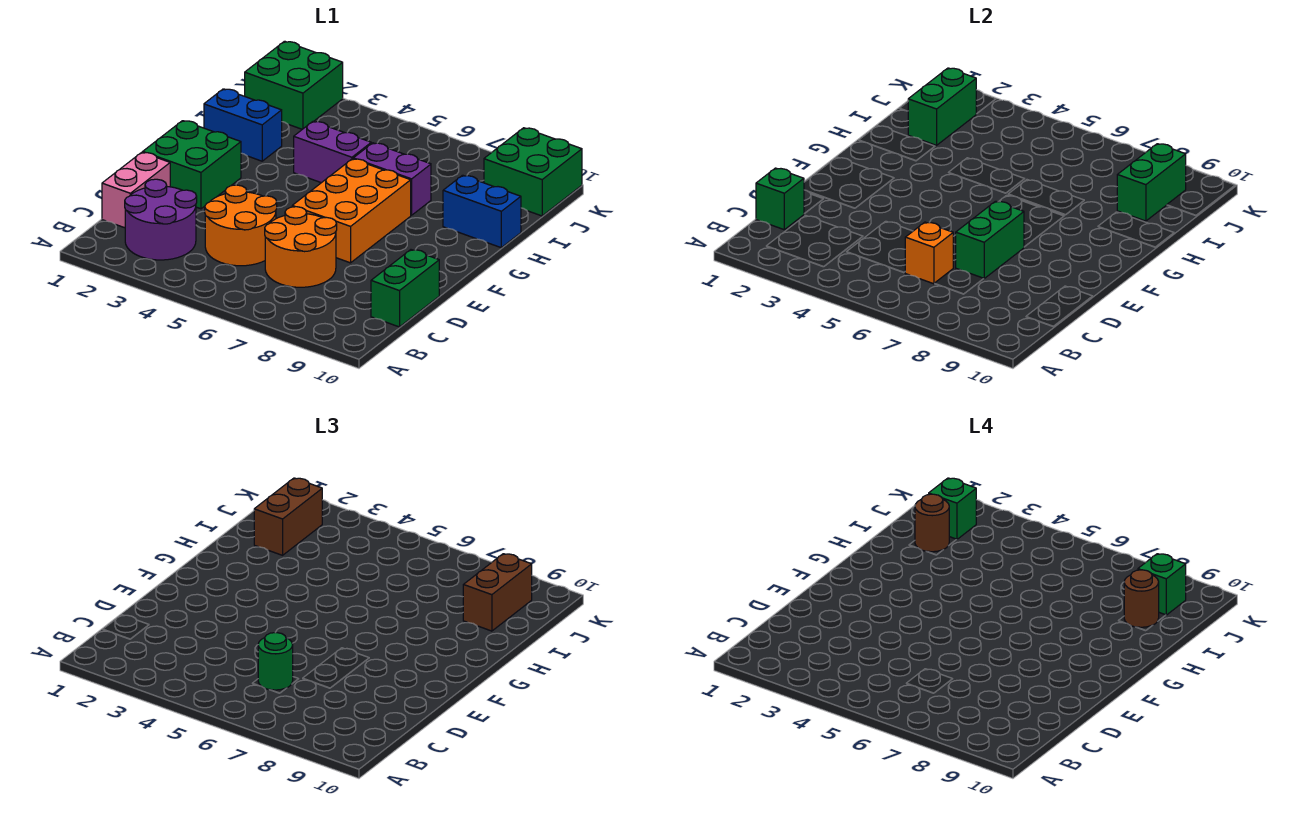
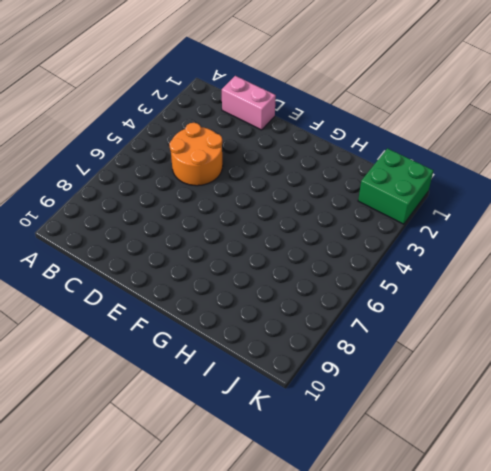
none -> purple round brick B2:C3 level 1
none -> orange round brick C6:D7 level 1
none -> green brick C10:D10 level 1

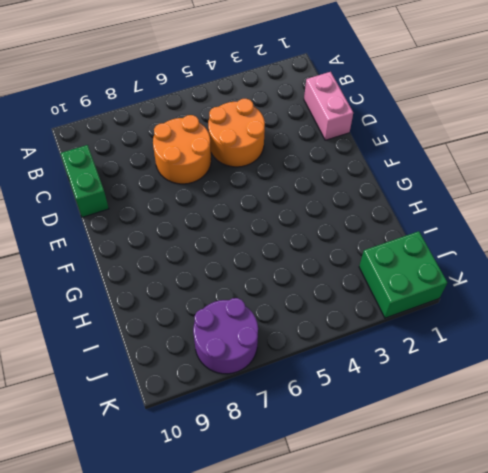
purple round brick J7:K8 level 1 -> purple round brick B2:C3 level 1
none -> green brick E1:F2 level 1
none -> orange brick E6:G7 level 1
none -> blue brick H1:H2 level 1

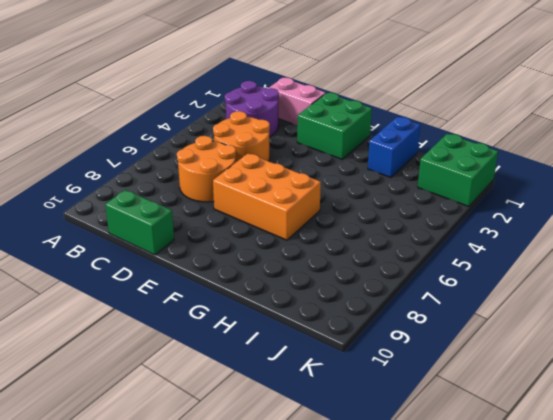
none -> purple brick H4:H5 level 1
none -> purple brick H6:H7 level 1
none -> blue brick H9:H10 level 1

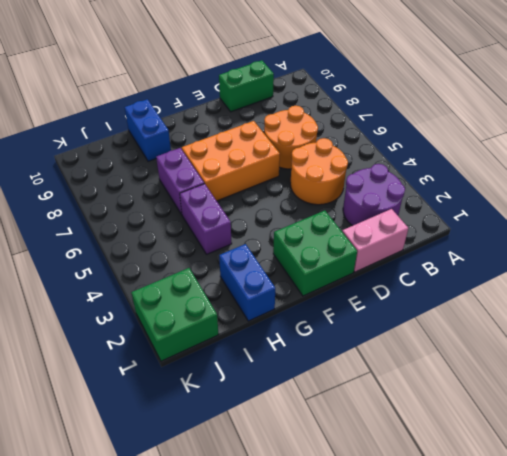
none -> green brick J9:K10 level 1
none -> green brick C1 level 2
none -> orange brick C6 level 2

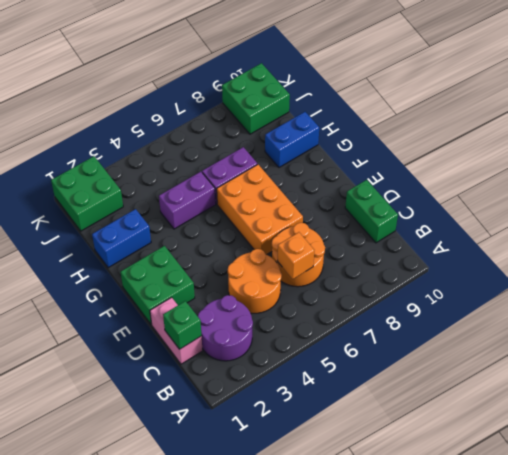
none -> green brick D7:E7 level 2
none -> green brick I2:J2 level 2
none -> green brick I9:J9 level 2

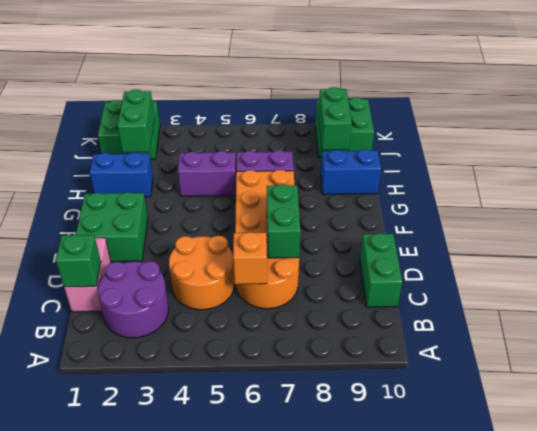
none -> green round brick C6 level 3
none -> brown brick I2:J2 level 3
none -> brown brick I9:J9 level 3

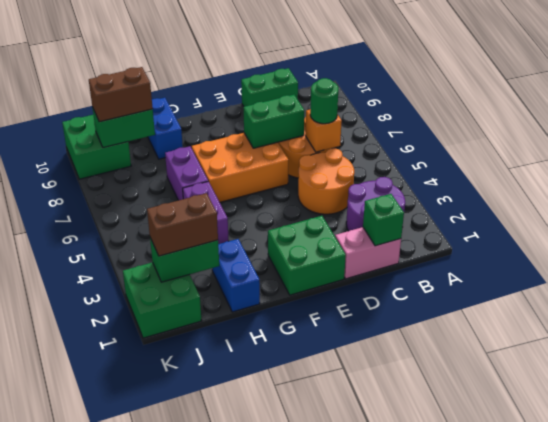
none -> brown round brick I2 level 4
none -> brown round brick I9 level 4
none -> green brick J2 level 4

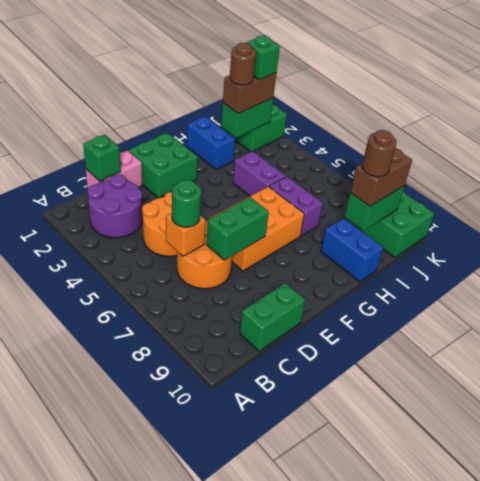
none -> green brick J9 level 4

